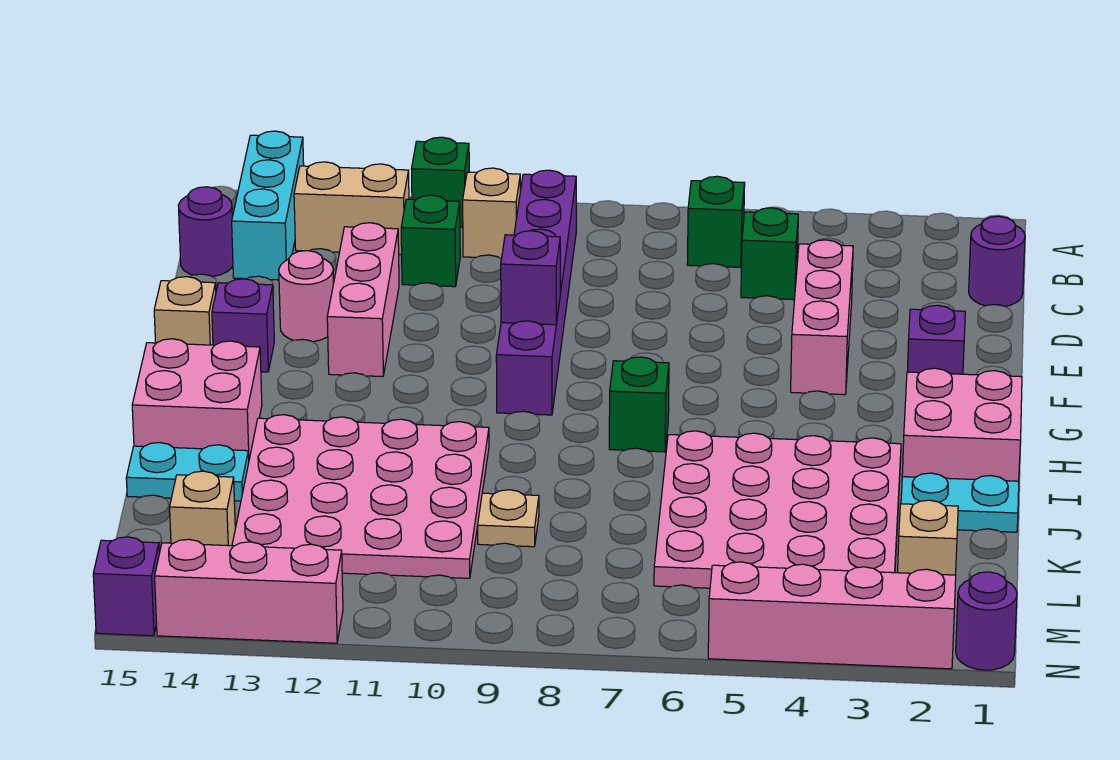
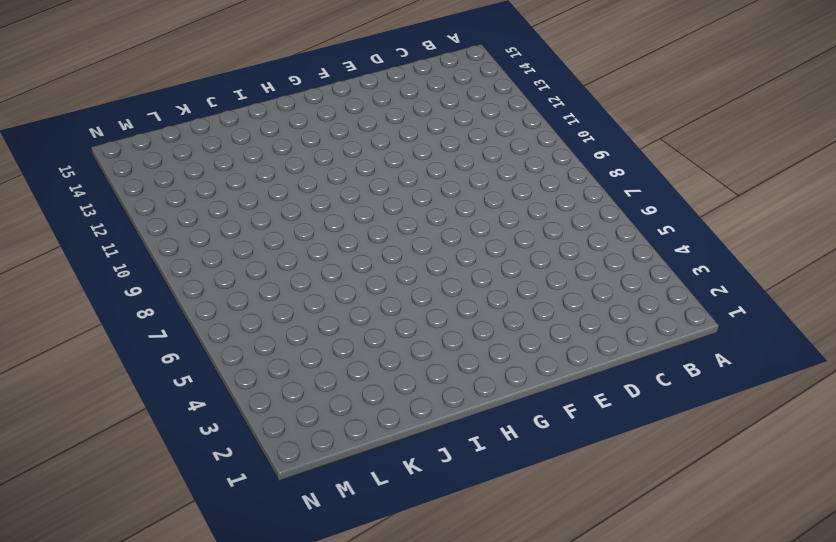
none -> green brick A11 level 1
none -> cyan brick A14:C14 level 1
none -> green brick B6 level 1
none -> purple brick B9:G9 level 1

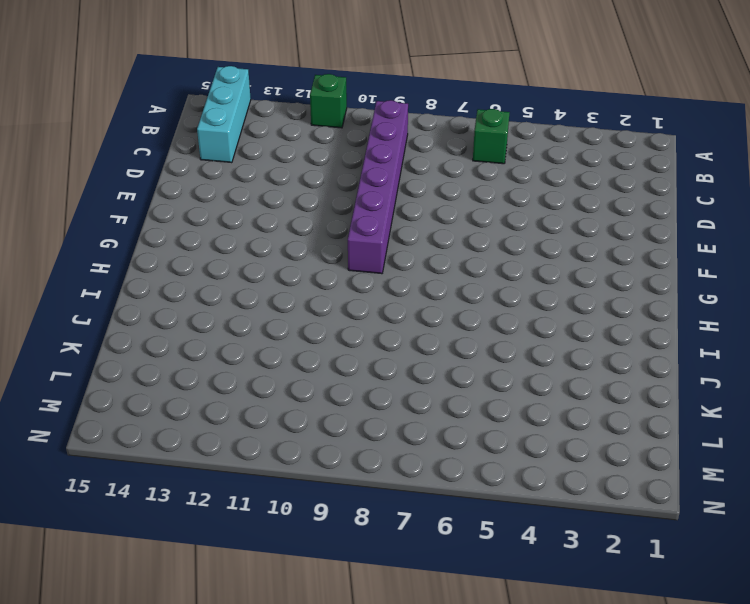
none -> tan brick B10 level 1
none -> tan brick B12:B13 level 1
none -> purple round brick C1 level 1
none -> green brick C5 level 1

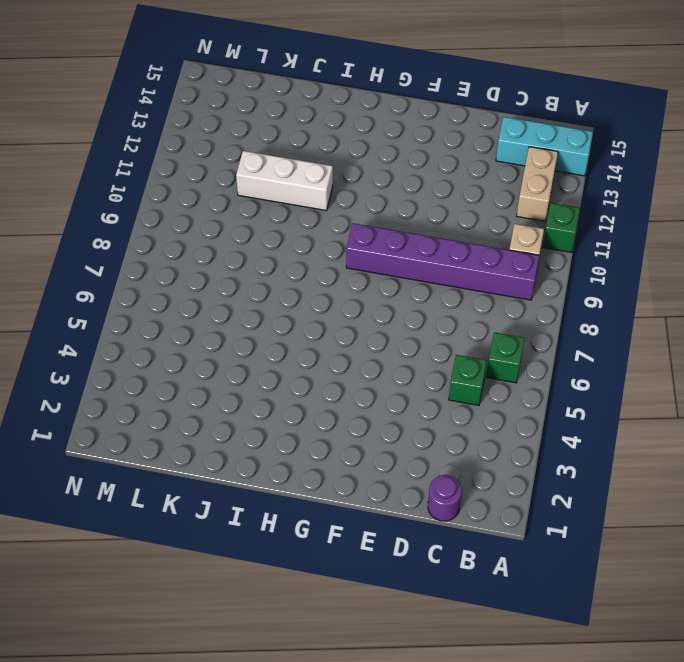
white brick I11:K11 level 1 -> pink plate I10:L13 level 1
none -> green brick C11 level 1
none -> purple round brick C15 level 1
none -> pink brick D4:F4 level 1
none -> pink brick D12:F12 level 1

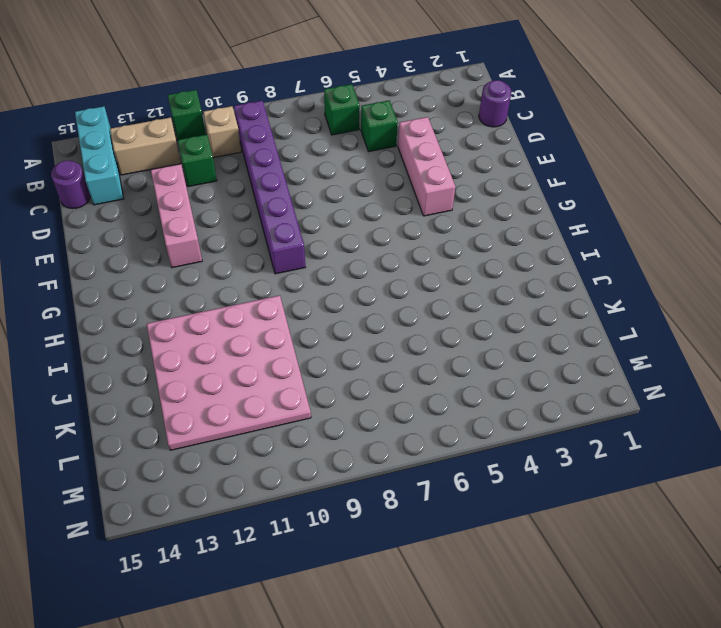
none -> pink round brick E13 level 1
none -> purple brick F2 level 1
none -> purple brick F14 level 1
none -> tan brick F15 level 1

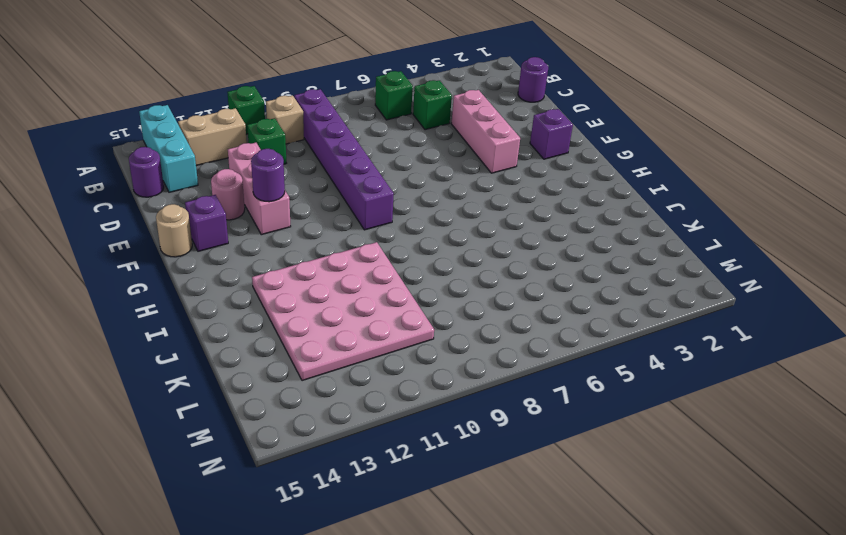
purple round brick F12 level 2 -> purple round brick N1 level 1
tan round brick F15 level 1 -> tan brick F15 level 1
none -> pink brick H1:I2 level 1
none -> green brick H7 level 1
none -> pink brick H14:I15 level 1
none -> pink plate I3:L6 level 1

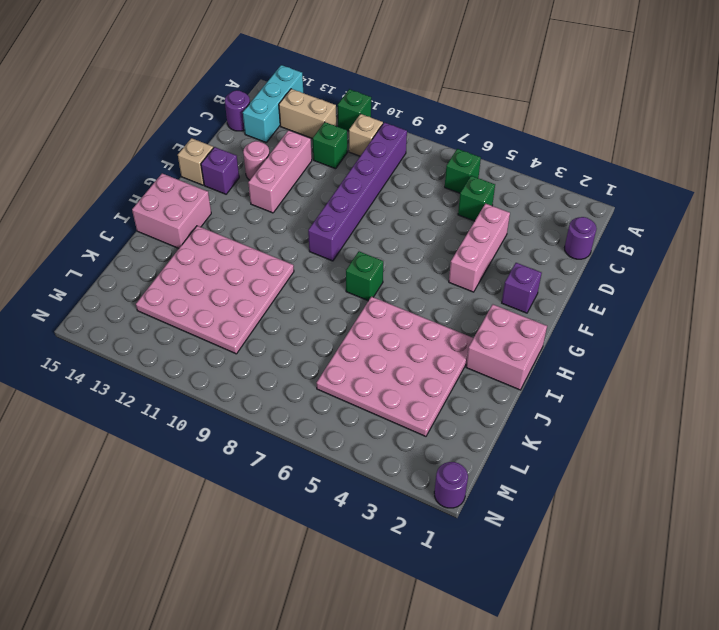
none -> cyan plate J1:J2 level 1
none -> cyan plate J14:J15 level 1
none -> tan plate K9 level 1
none -> tan brick L2 level 1

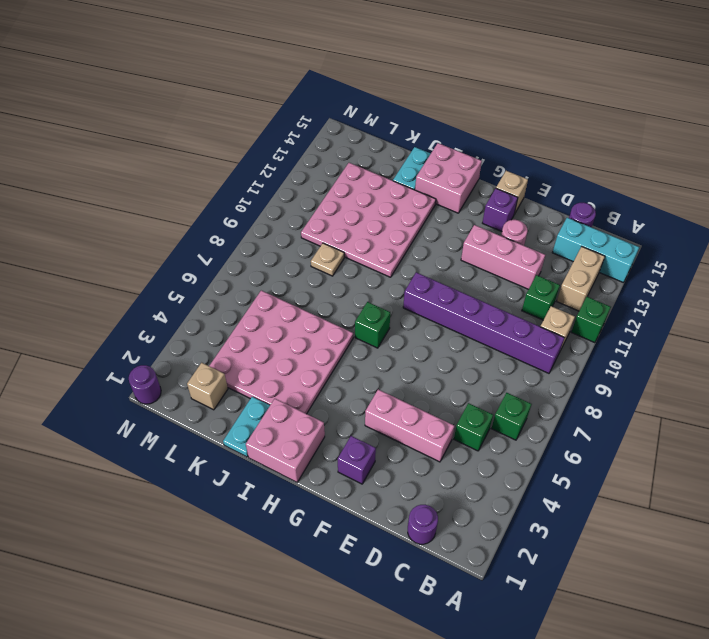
none -> tan brick L14 level 1
none -> pink brick N2:N5 level 1
none -> pink brick N12:N14 level 1
none -> purple brick N15 level 1

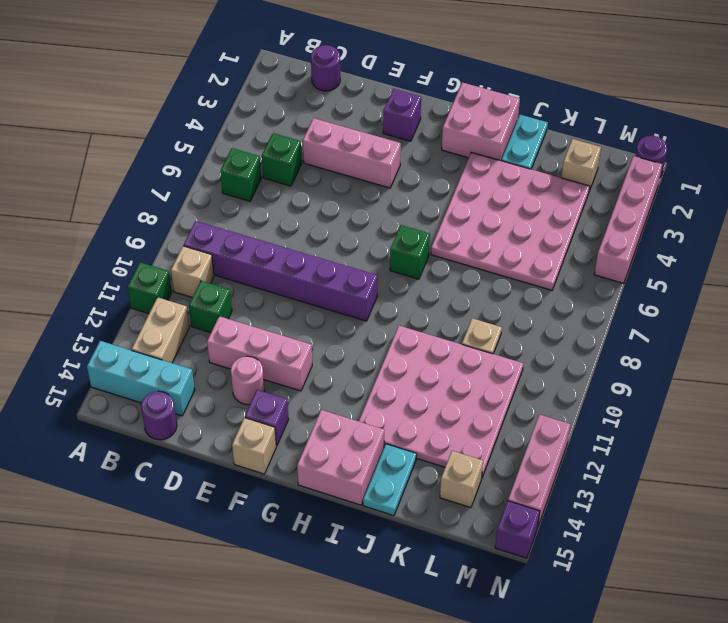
none -> purple brick F9 level 2

